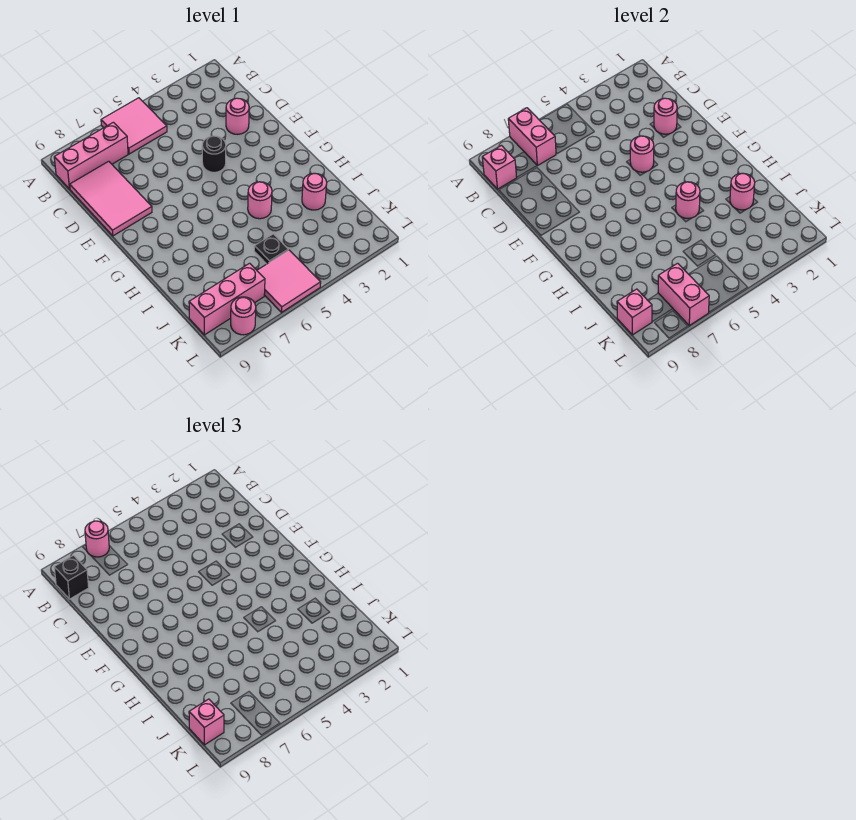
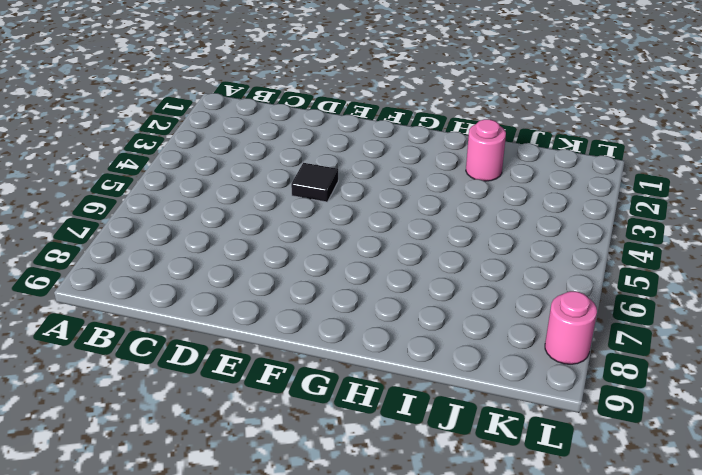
black tile E4 level 1 -> black round brick E4 level 1
none -> pink tile A5:B6 level 1
none -> pink brick B7:B9 level 1
none -> pink tile C8:E9 level 1

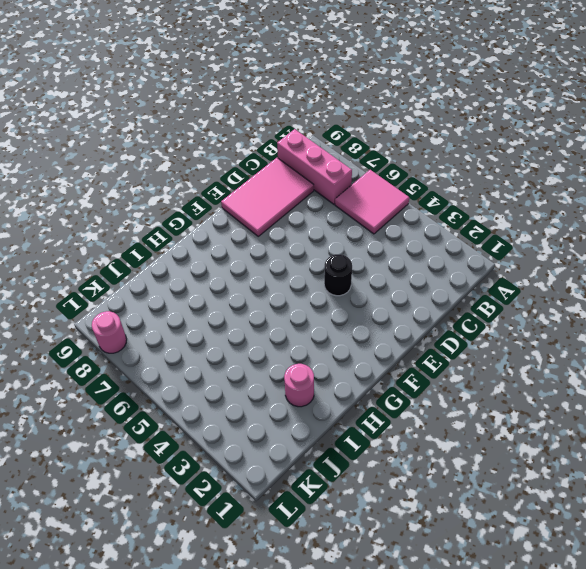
none -> pink round brick D2 level 1
none -> pink round brick H4 level 1
none -> black plate J5 level 1

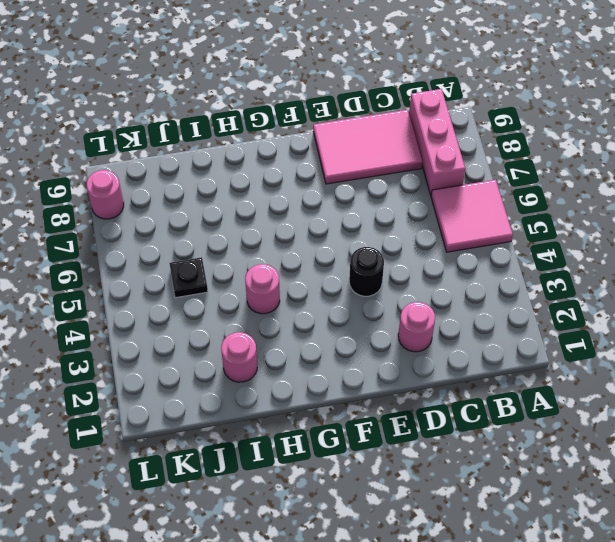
none -> pink tile K5:L6 level 1
none -> pink brick K7:K9 level 1
none -> pink brick A7:B7 level 2

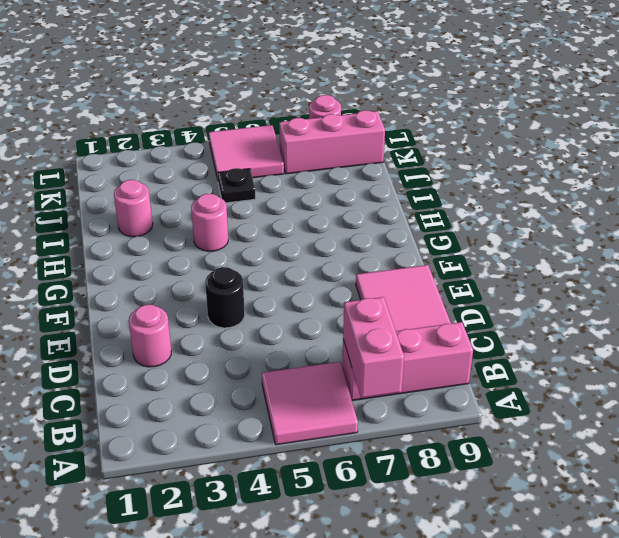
none -> pink brick B9 level 2
none -> pink round brick D2 level 2
none -> pink round brick E4 level 2

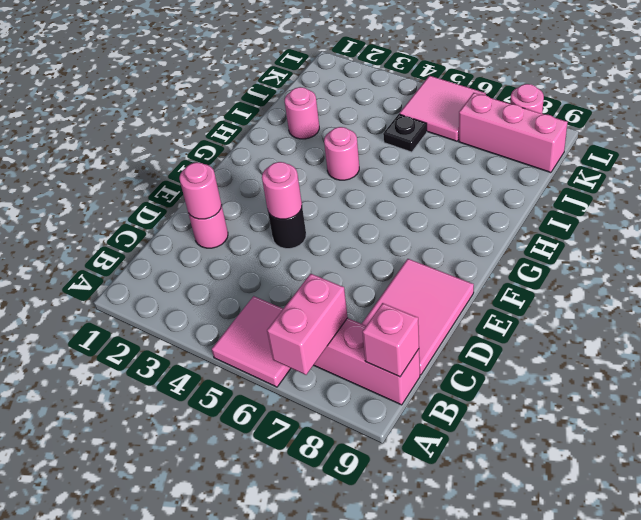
none -> pink round brick H4 level 2
none -> pink round brick I2 level 2
none -> pink brick K7:L7 level 2

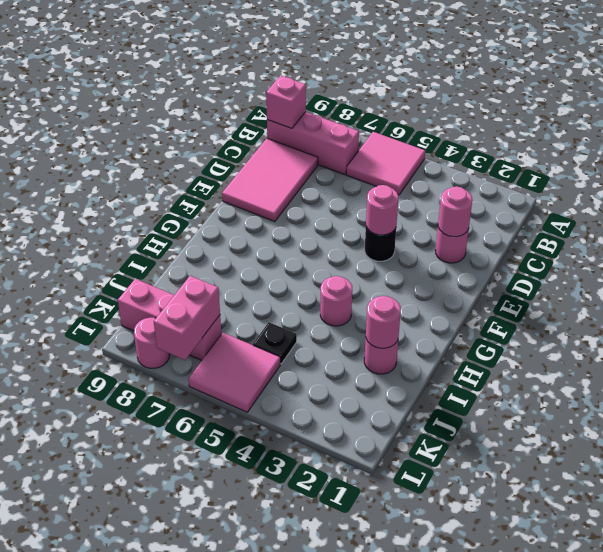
none -> pink brick A7:B7 level 2
none -> pink round brick H4 level 2
none -> pink brick K9 level 2

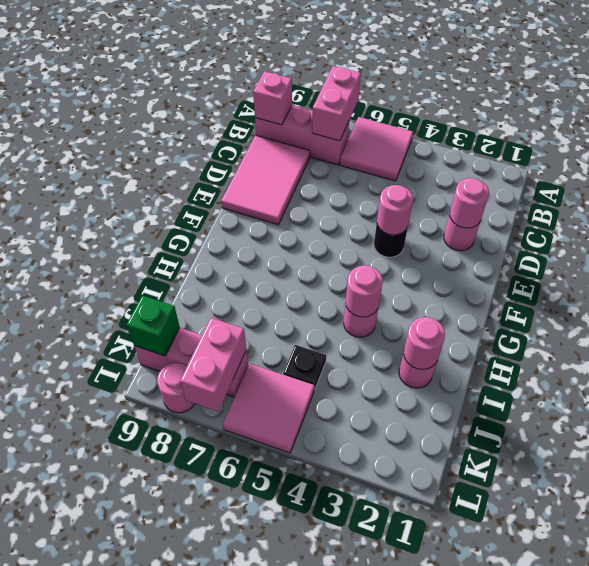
green brick K9 level 2 -> pink brick K9 level 2
none -> pink round brick A7 level 3
none -> black brick B9 level 3
none -> pink brick K9 level 3

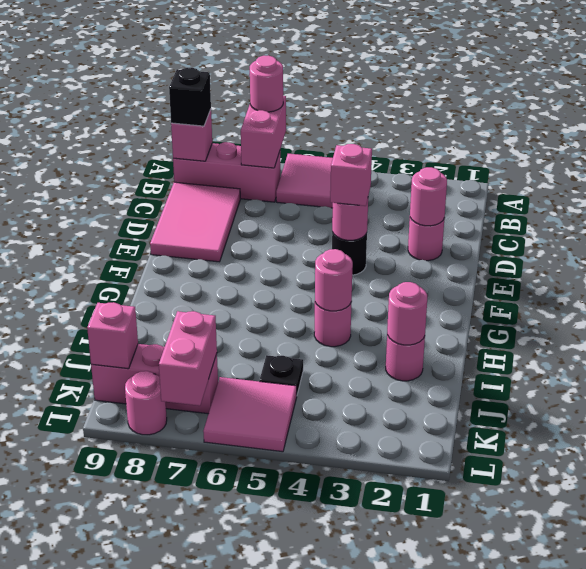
pink brick E4 level 3 -> pink brick K9 level 3

